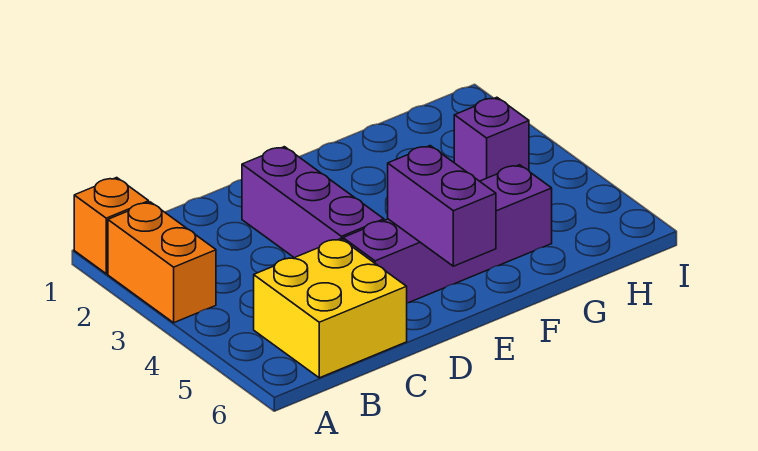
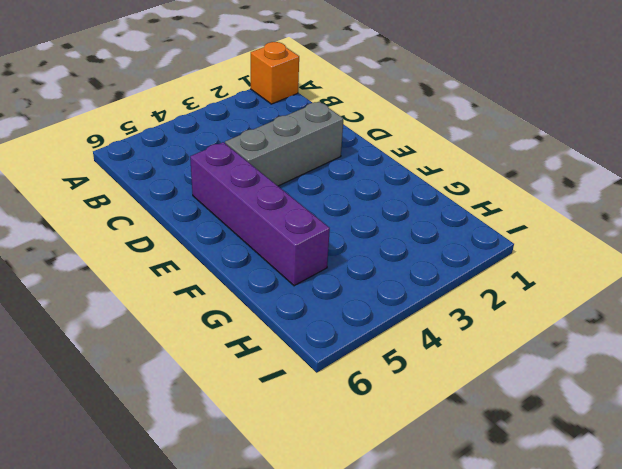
grey brick D2:D4 level 1 -> purple brick D2:D4 level 1
none -> orange brick A2:A3 level 1
none -> yellow brick B5:C6 level 1

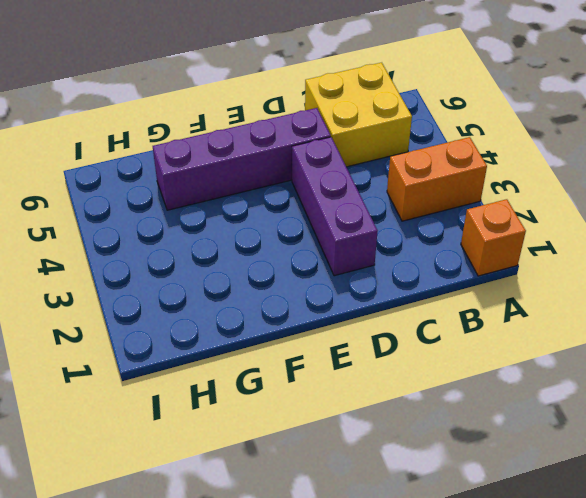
orange brick A3:B3 level 1 -> orange brick A2:A3 level 1
none -> purple brick H3 level 1
none -> purple brick E5:E6 level 2

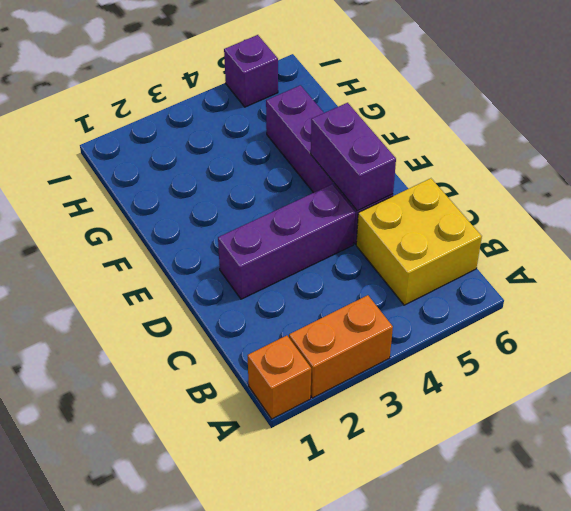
purple brick D5:E5 level 2 -> purple brick E5:E6 level 2
purple brick I5 level 1 -> purple brick H3 level 1

